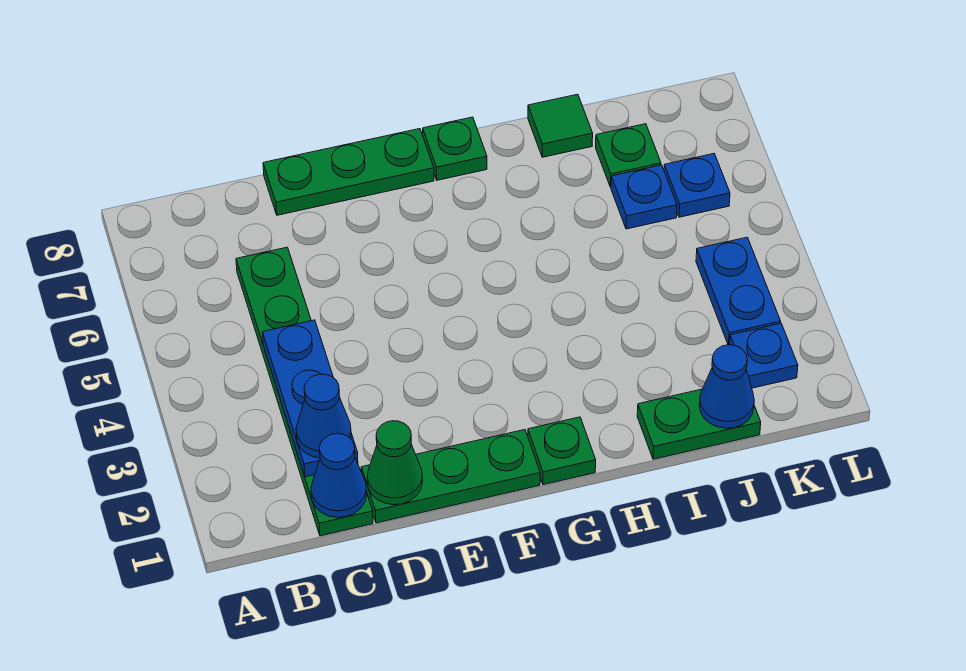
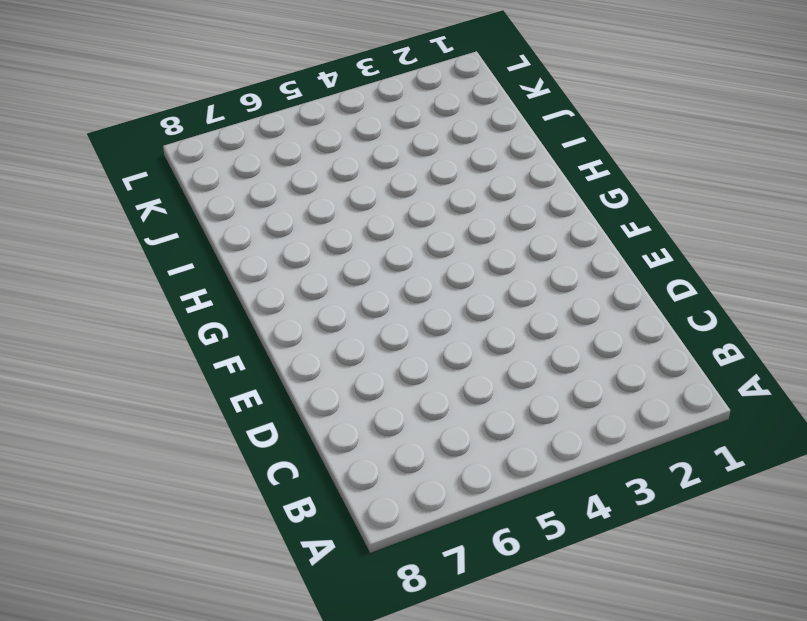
none -> green plate C1:C6 level 1
none -> green plate D1:F1 level 1
none -> green plate D8:F8 level 1

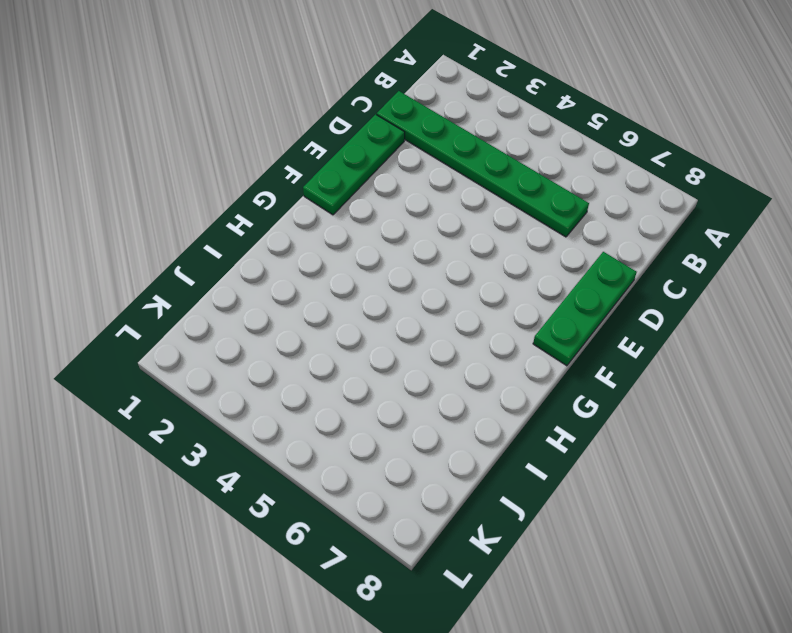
none -> green plate G1 level 1
none -> green plate G8 level 1
none -> green plate I1:J1 level 1

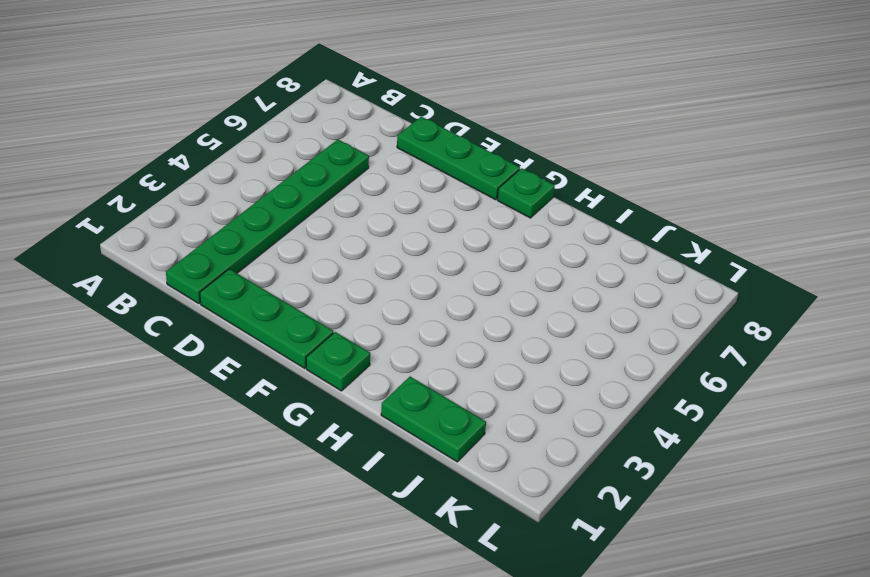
none -> green tile I8 level 1
none -> blue plate J6 level 1
none -> green plate J7 level 1

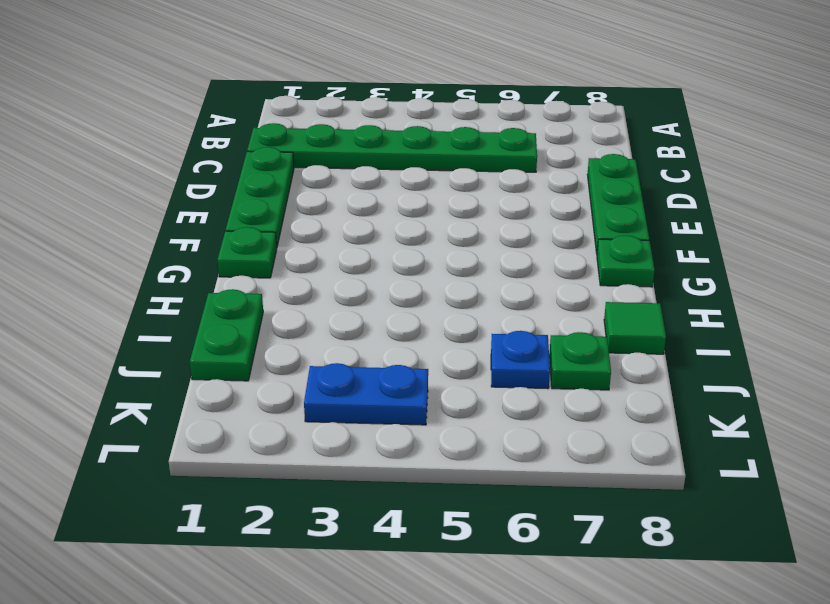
none -> blue plate K2 level 1
none -> blue plate K6 level 1
none -> blue cone C1 level 2

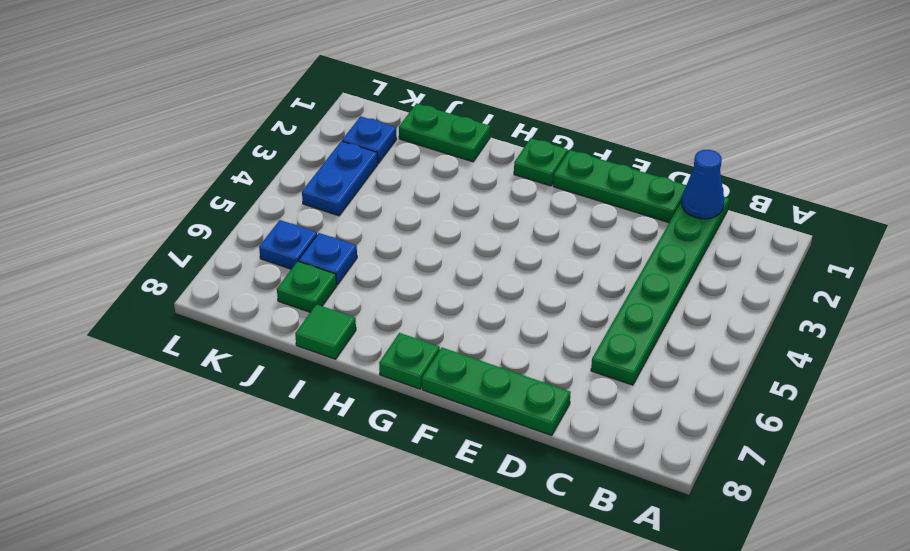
none -> blue plate C2:C4 level 2
none -> green cone D1 level 2
none -> blue cone J1 level 2

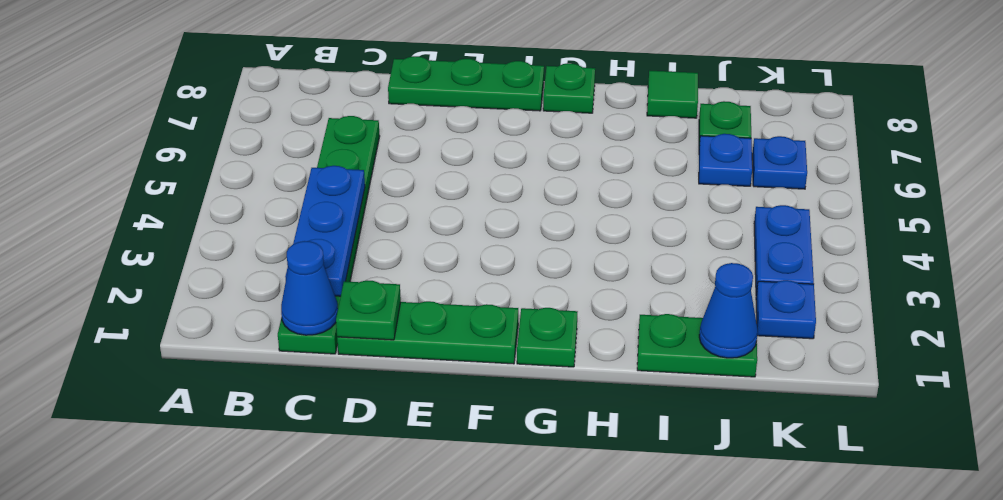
green plate D1 level 2 -> green cone D1 level 2
none -> blue cone C2 level 3

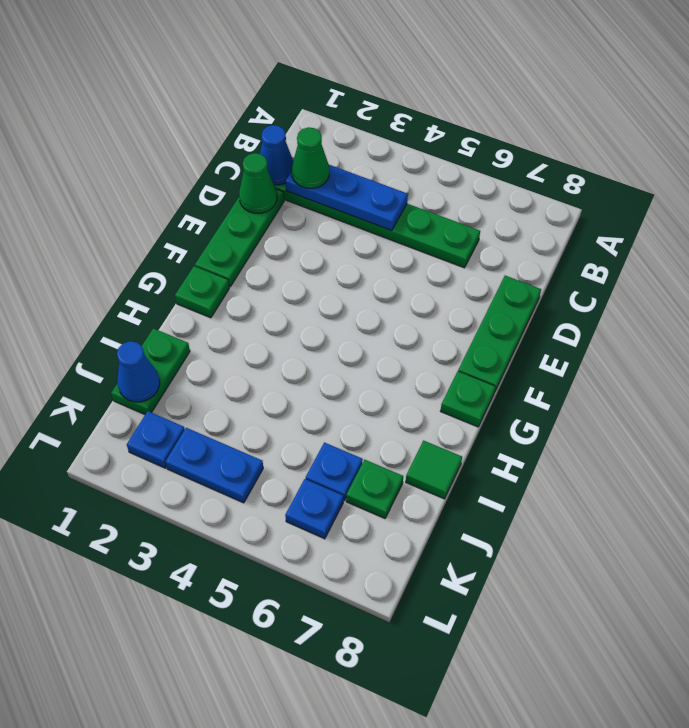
green cone C2 level 3 -> blue cone C2 level 3

